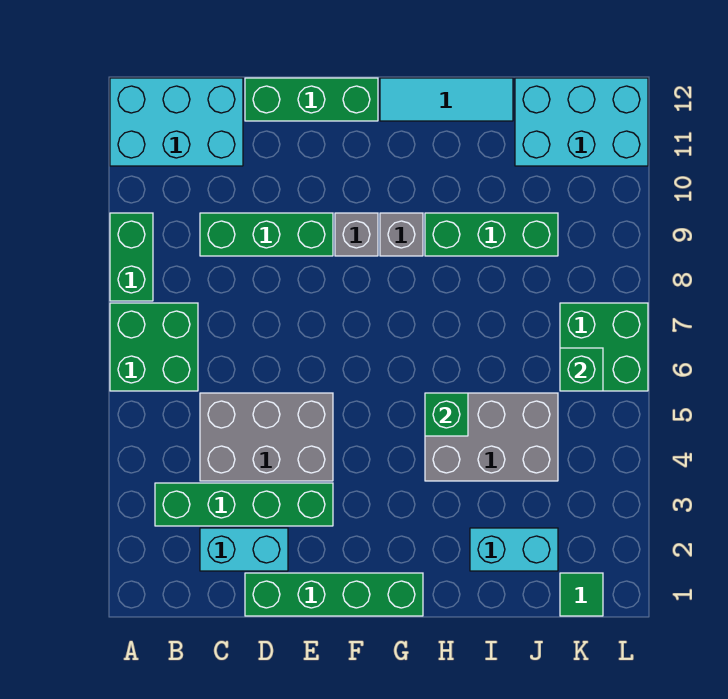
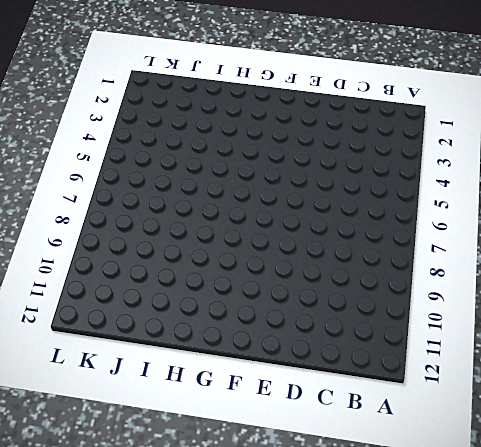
none -> green brick A6:B7 level 1
none -> green brick A8:A9 level 1
none -> cyan brick A11:C12 level 1

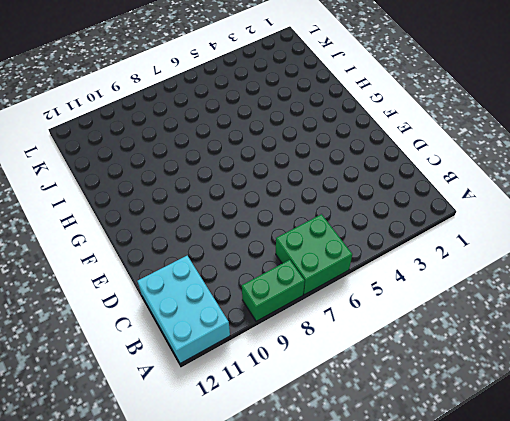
none -> green brick B3:E3 level 1
none -> cyan brick C2:D2 level 1
none -> grey brick C4:E5 level 1

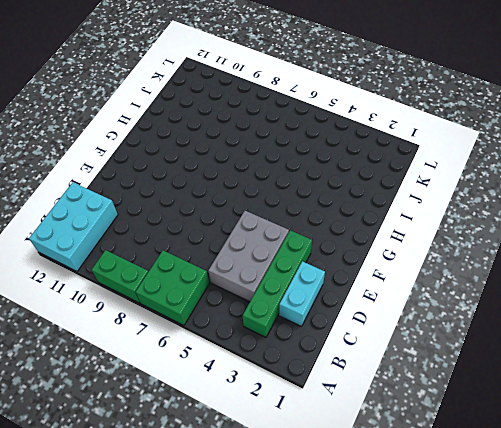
none -> green brick C9:E9 level 1
none -> green brick D1:G1 level 1
none -> green brick D12:F12 level 1

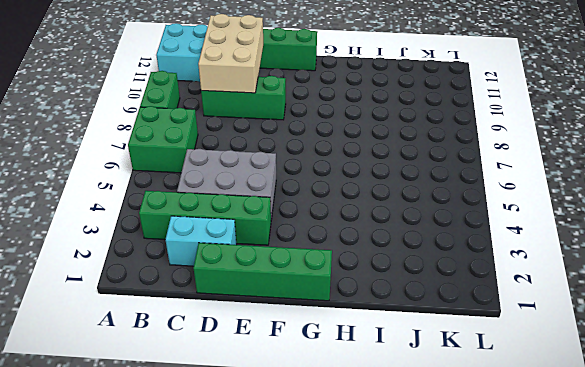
tan brick C9:D11 level 2 -> none
none -> grey brick F9 level 1
none -> grey brick G9 level 1
none -> cyan tile G12:I12 level 1

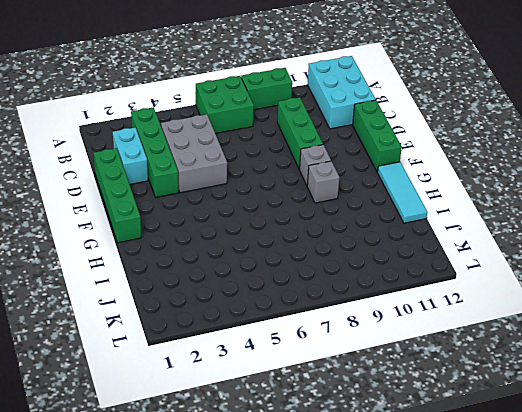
none -> grey brick H4:J5 level 1
none -> green brick H9:J9 level 1
none -> cyan brick I2:J2 level 1

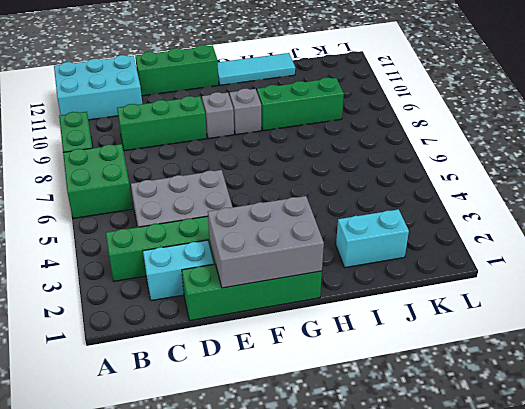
grey brick E1:G2 level 2 -> grey brick H4:J5 level 1
none -> cyan brick J11:L12 level 1
none -> green tile K1 level 1
none -> green brick K6:L7 level 1

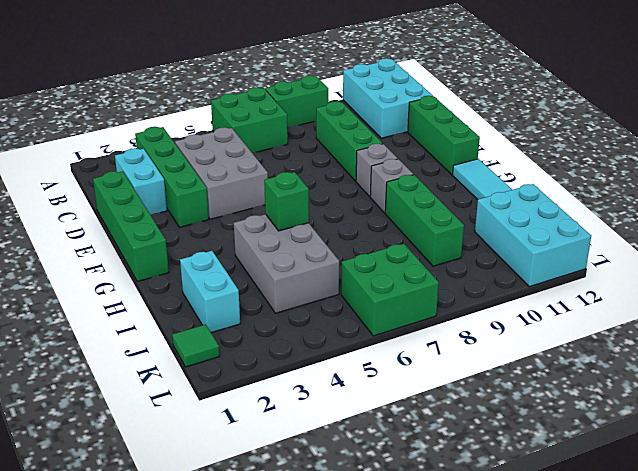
none -> green brick K6 level 2

